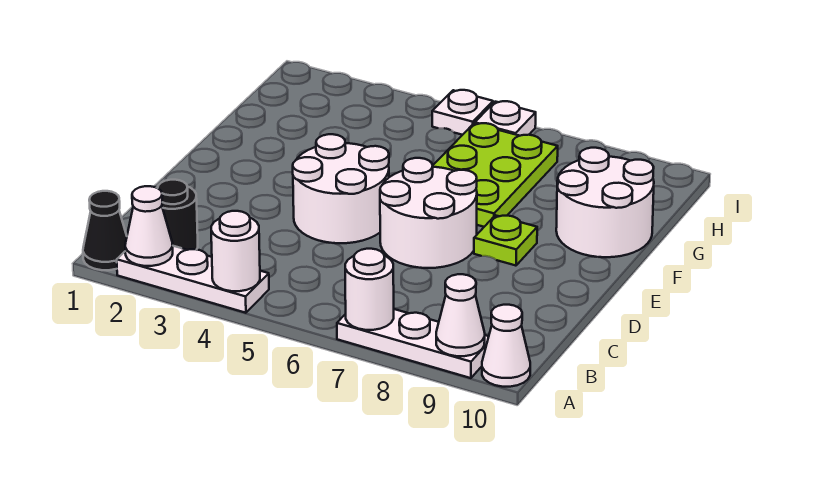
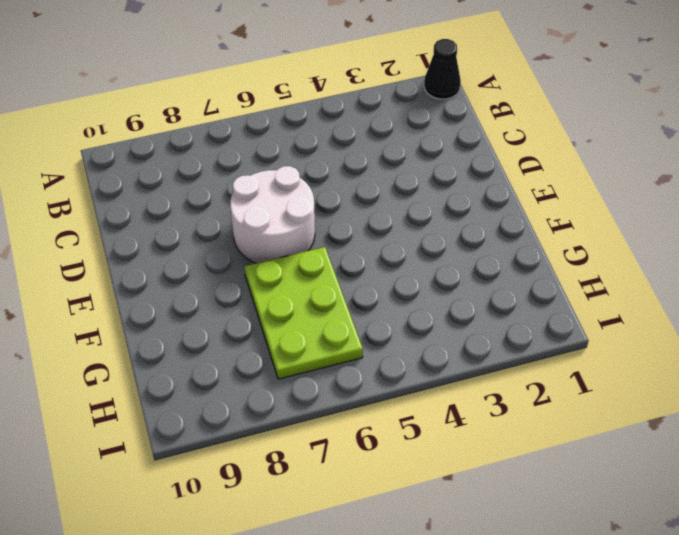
none -> white plate A2:A4 level 1
none -> white plate A7:A9 level 1
none -> white cone A10 level 1

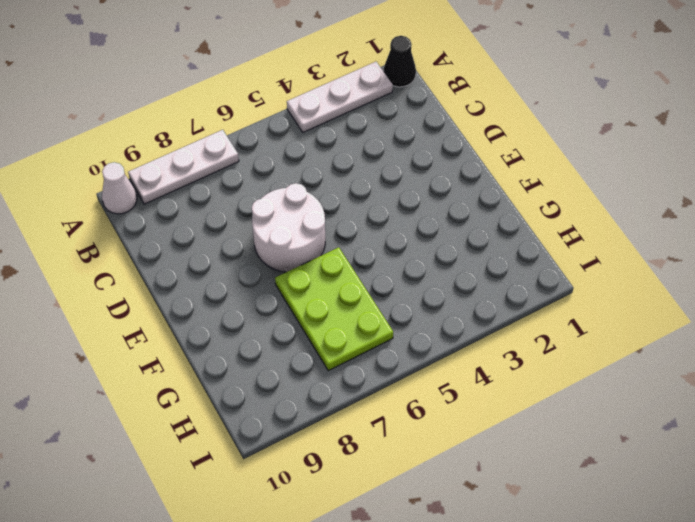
none -> black round brick B2 level 1
none -> white round brick D4:E5 level 1
none -> lime plate E8 level 1

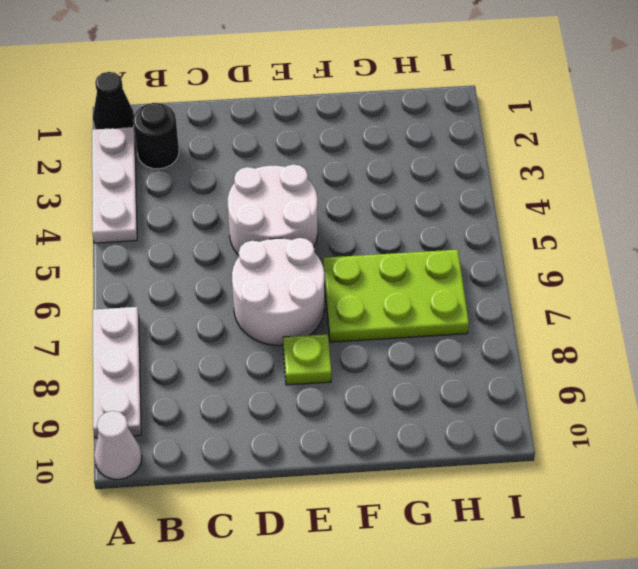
none -> white round brick F9:G10 level 1
none -> white plate I5 level 1
none -> white plate I6 level 1

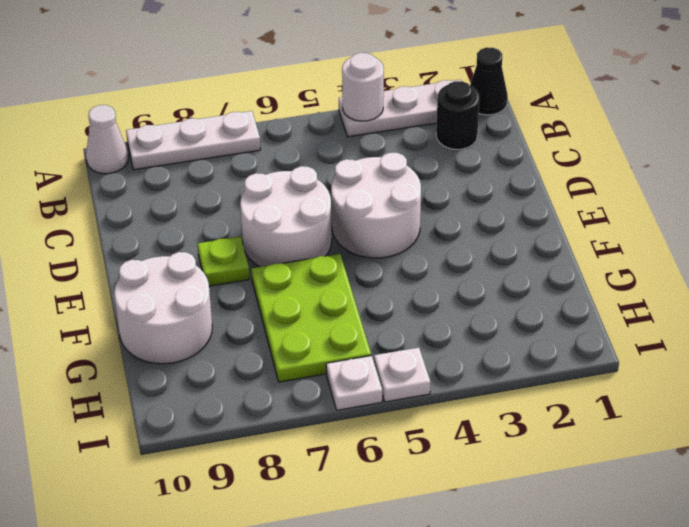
none -> white cone A2 level 2
none -> white round brick A7 level 2
none -> white cone A9 level 2

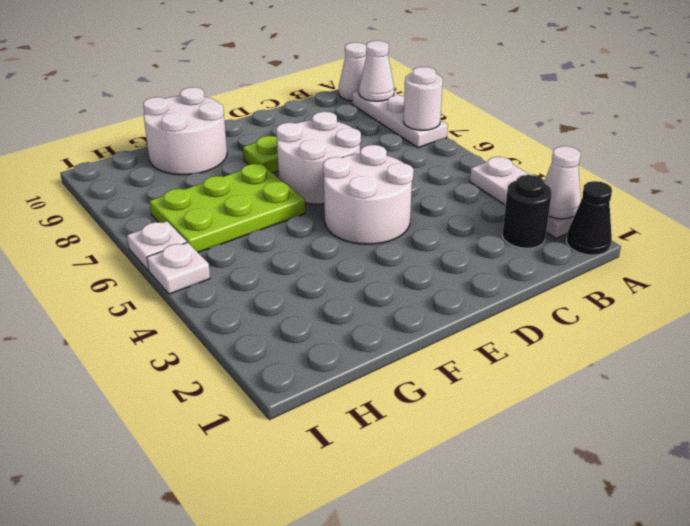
none -> white round brick A4 level 2

